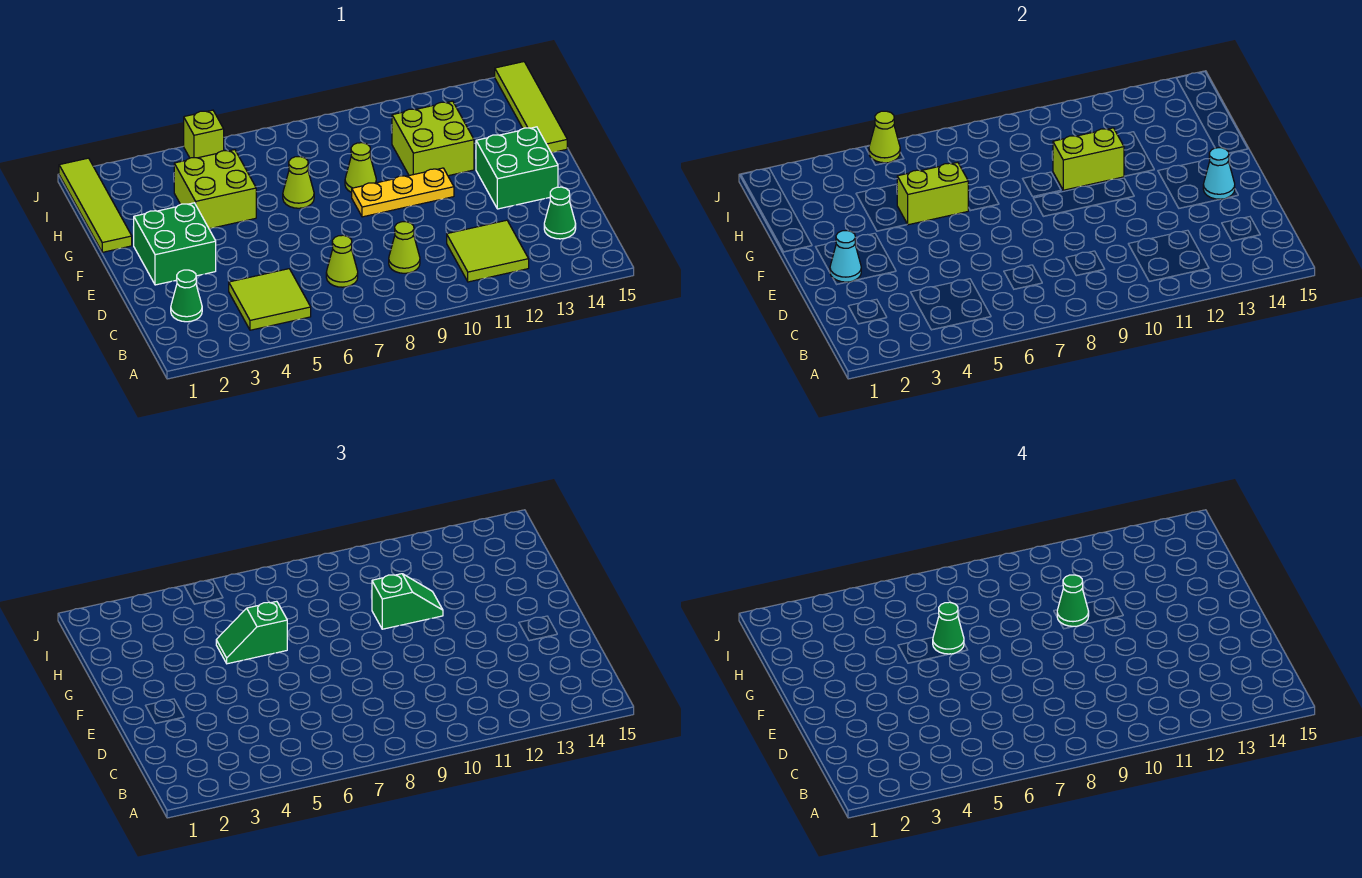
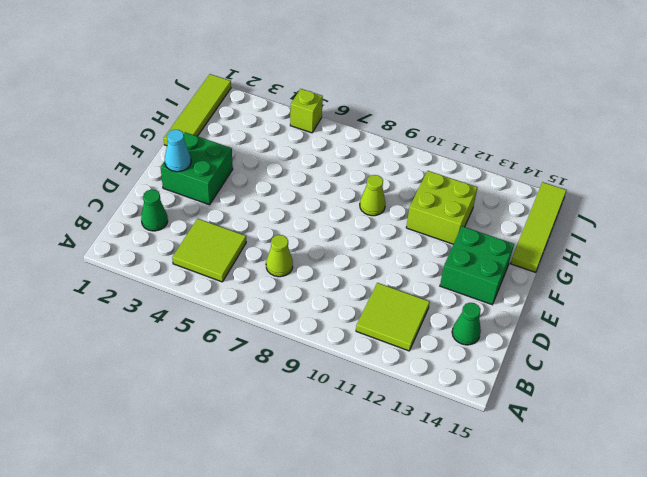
none -> lime cone C9 level 1
none -> yellow plate F9:F11 level 1
none -> lime brick G4:H5 level 1

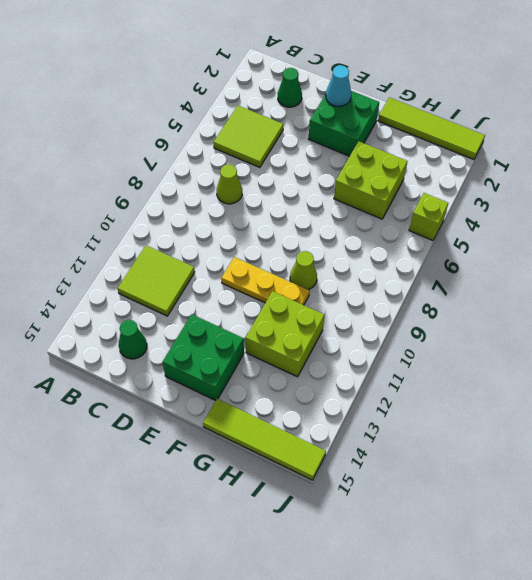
yellow plate E10:G10 level 1 -> yellow plate F9:F11 level 1
none -> lime cone C9 level 1
none -> lime cone G7 level 1
none -> cyan cone E14 level 2

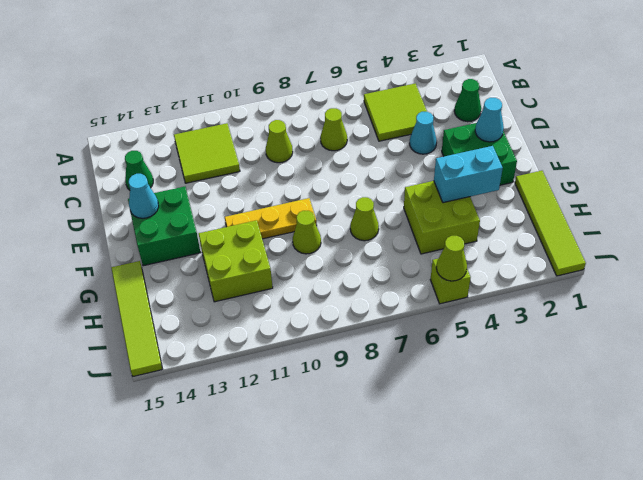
cyan cone D4 level 1 -> none
cyan brick G3:G4 level 2 -> none
none -> lime brick G5:G6 level 2
none -> lime brick G10:G11 level 2
none -> green slope G5:G6 level 3 top 6

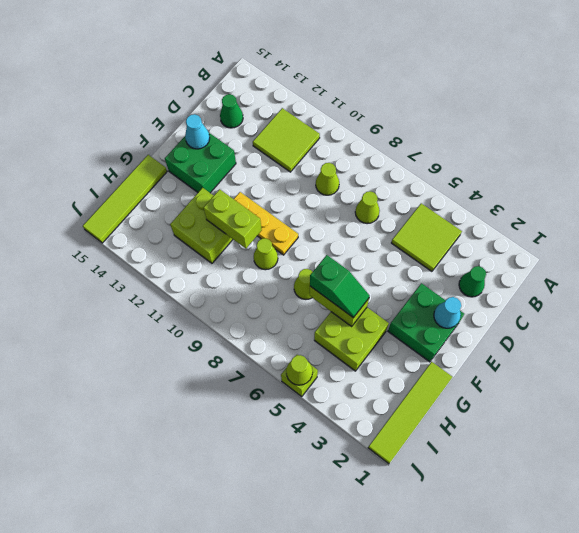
none -> green slope G10:G11 level 3 top 10
none -> green cone G6 level 4
none -> green cone G10 level 4

